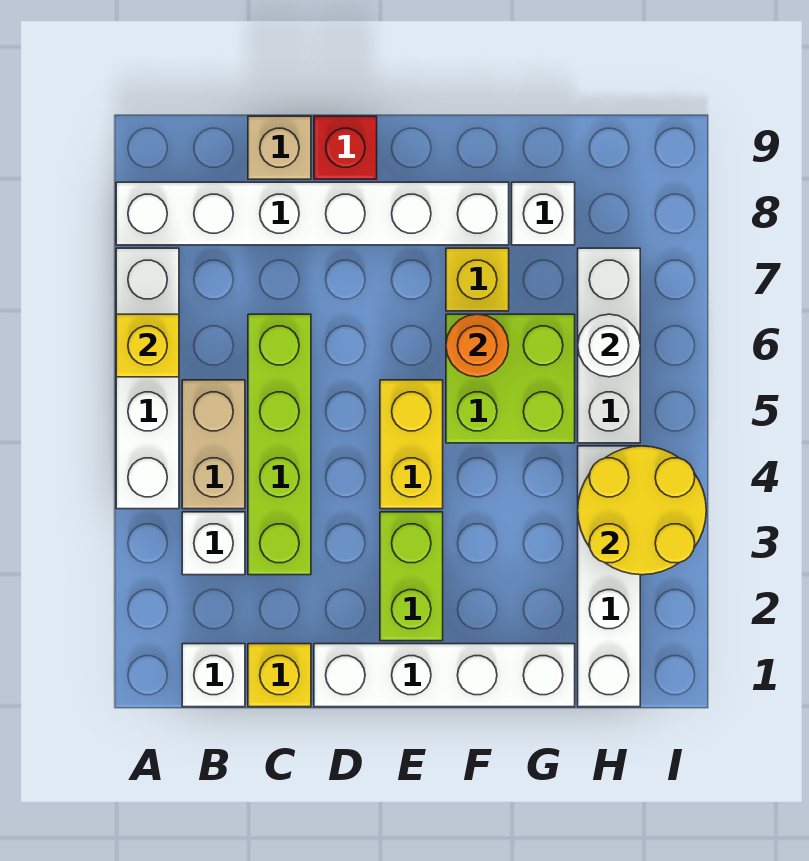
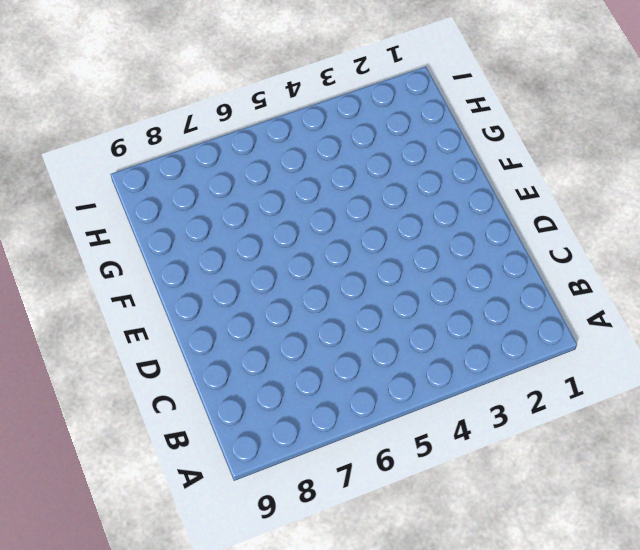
none -> white brick A4:A7 level 1
none -> white brick A8:F8 level 1
none -> white brick B1 level 1

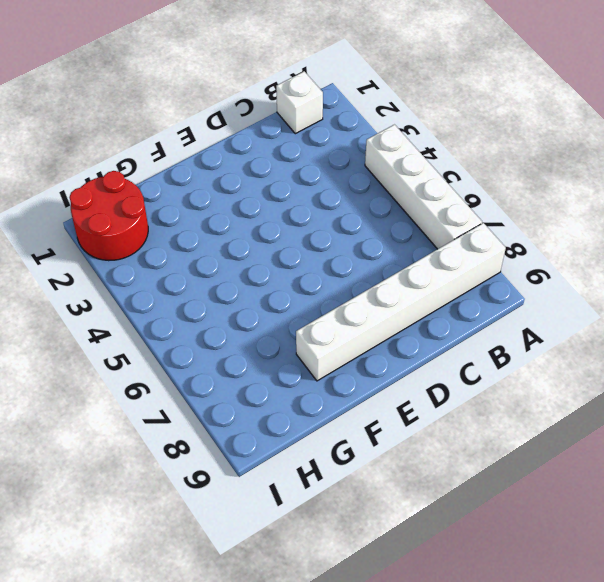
red round brick H1:I2 level 1 -> white brick H1:H4 level 1
none -> white brick B3 level 1
none -> tan brick B4:B5 level 1
none -> yellow brick C1 level 1

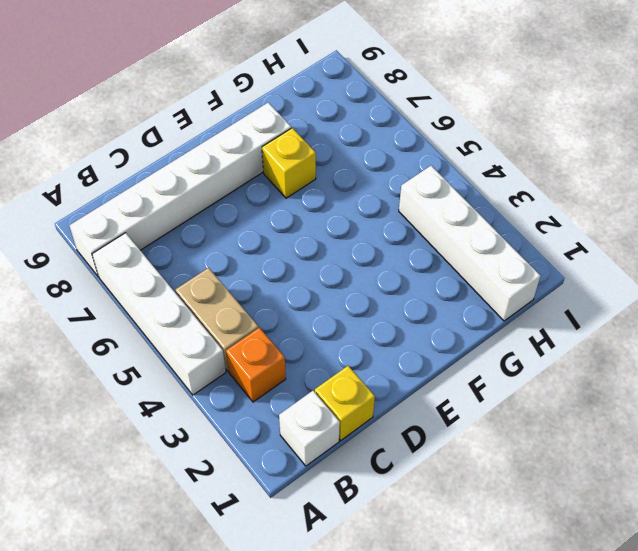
orange brick B3 level 1 -> white brick B3 level 1
none -> lime brick C3:C6 level 1
none -> tan brick C9 level 1
none -> white brick D1:G1 level 1

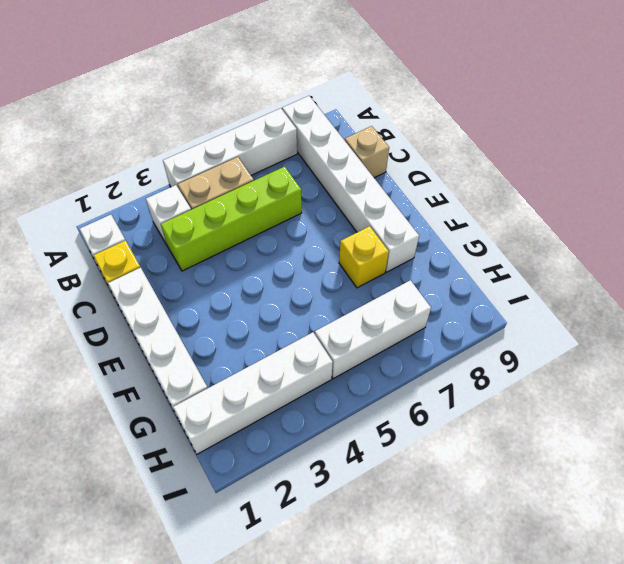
none -> red brick D9 level 1
none -> lime brick E2:E3 level 1
none -> yellow brick E4:E5 level 1

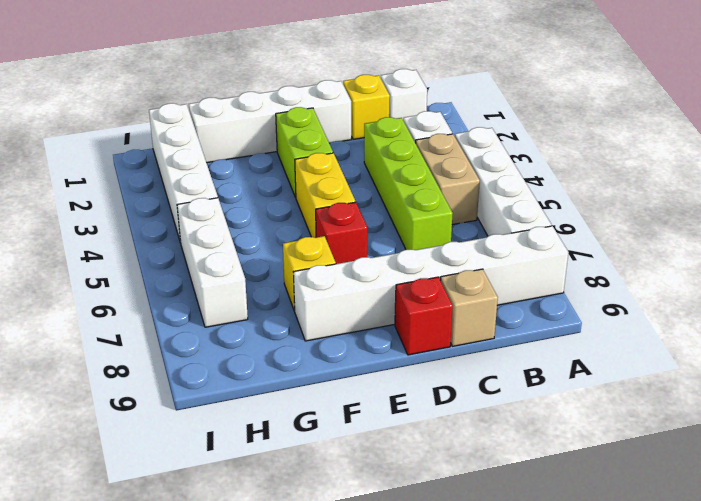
red brick E6 level 1 -> none
none -> lime brick F5:G6 level 1
none -> white brick G8 level 1
none -> yellow brick A6 level 2

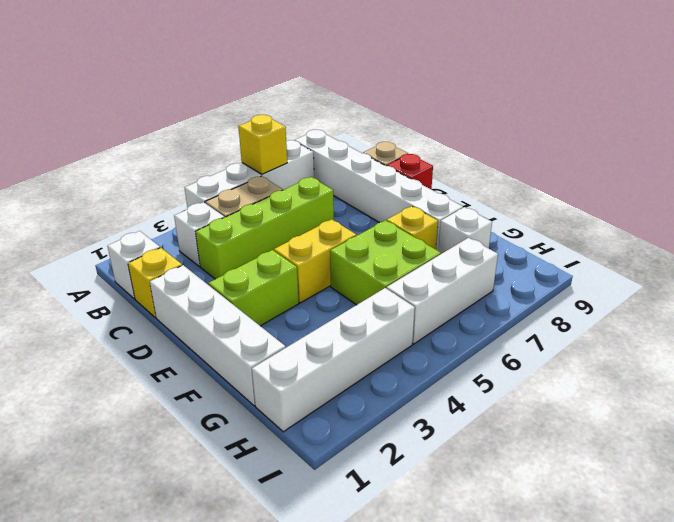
none -> orange round brick F6 level 2
none -> yellow round brick H3:I4 level 2
none -> white round brick H6 level 2

